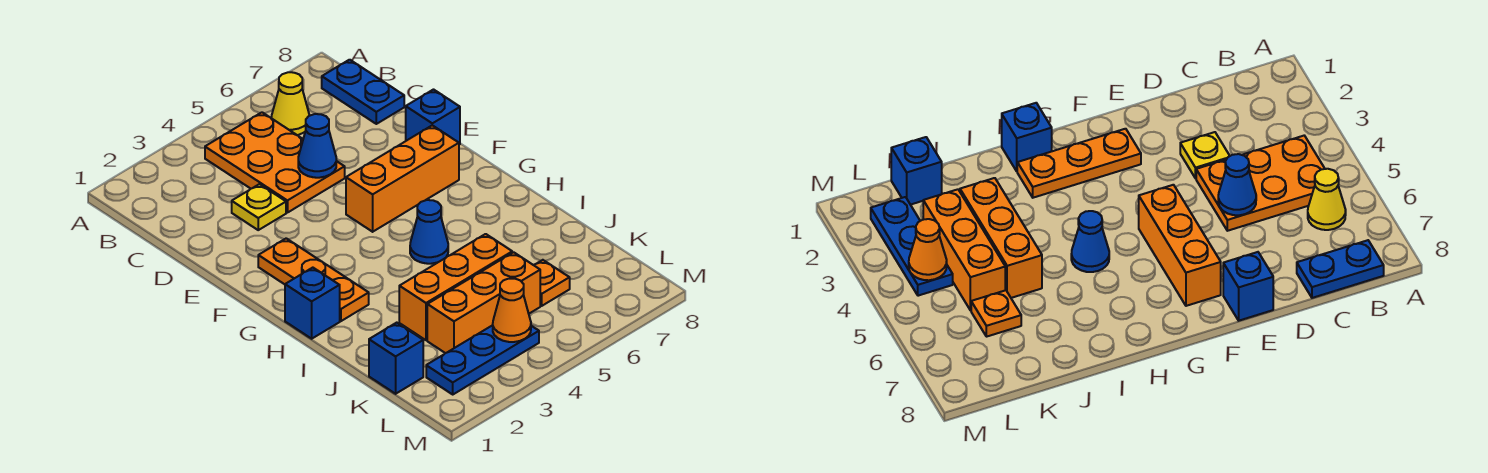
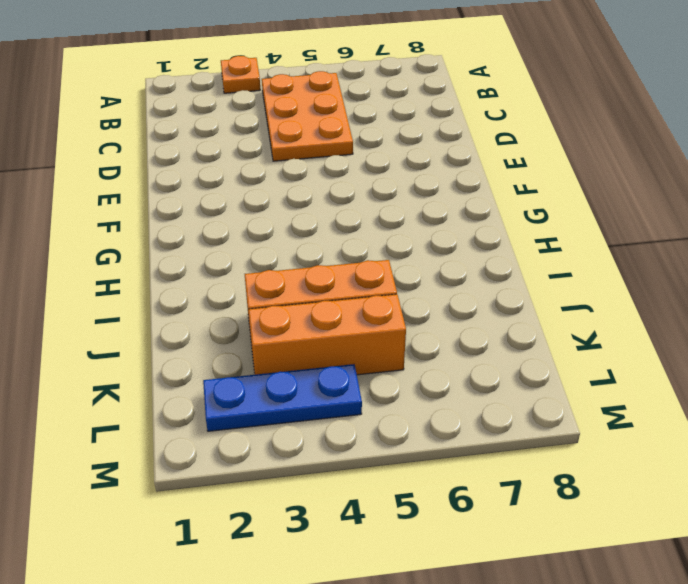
orange plate A3 level 1 -> orange plate K6 level 1
none -> yellow cone B6 level 1
none -> blue plate B8:C8 level 1
none -> yellow plate D3 level 1

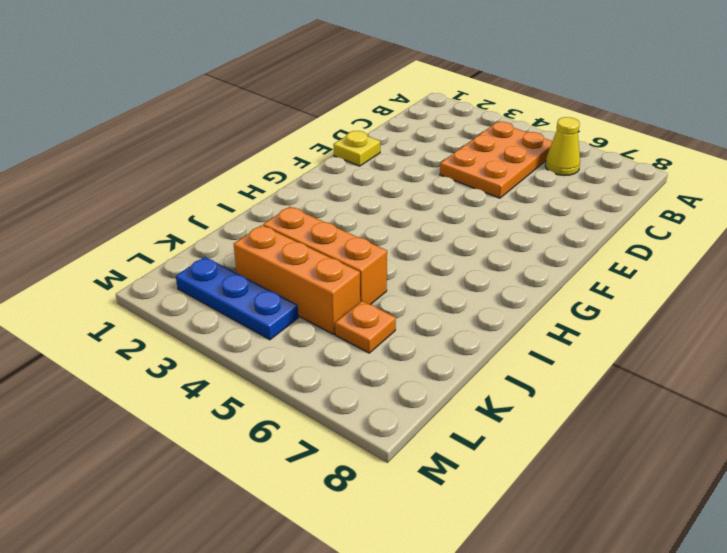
yellow plate E1 level 1 -> yellow plate D3 level 1
none -> blue plate B8:C8 level 1
none -> blue brick E8 level 1
none -> orange plate F2:H2 level 1

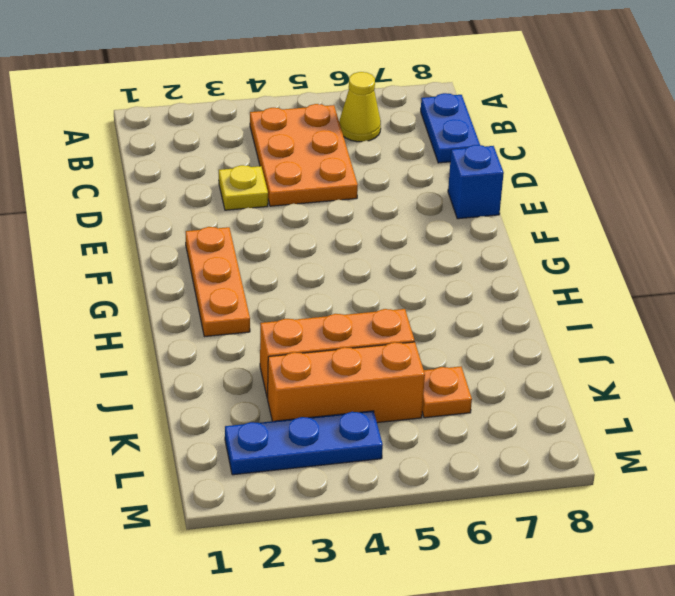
none -> orange brick F5:F7 level 1
none -> blue brick H1 level 1
none -> blue cone H5 level 1

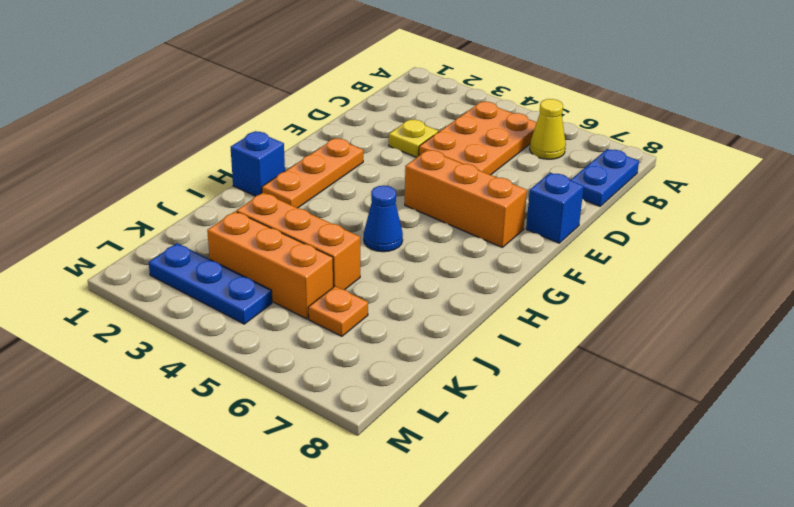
none -> blue brick K1 level 1
none -> blue cone D5 level 2
none -> orange cone L4 level 2

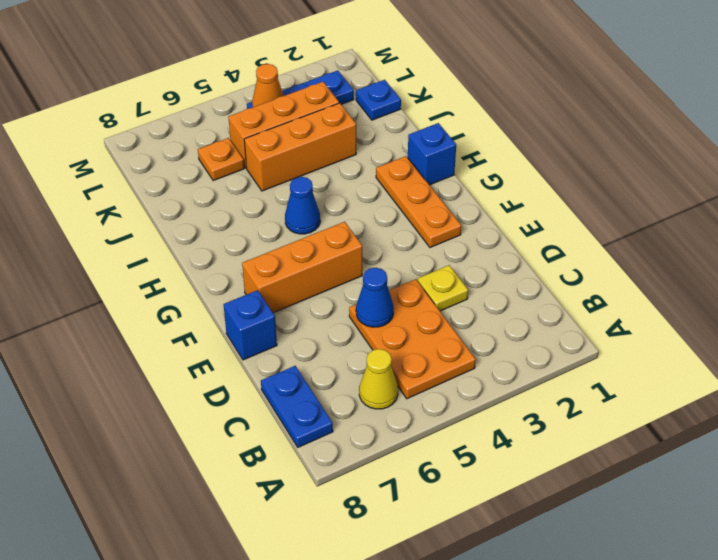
blue plate K1 level 1 -> blue brick K1 level 1

